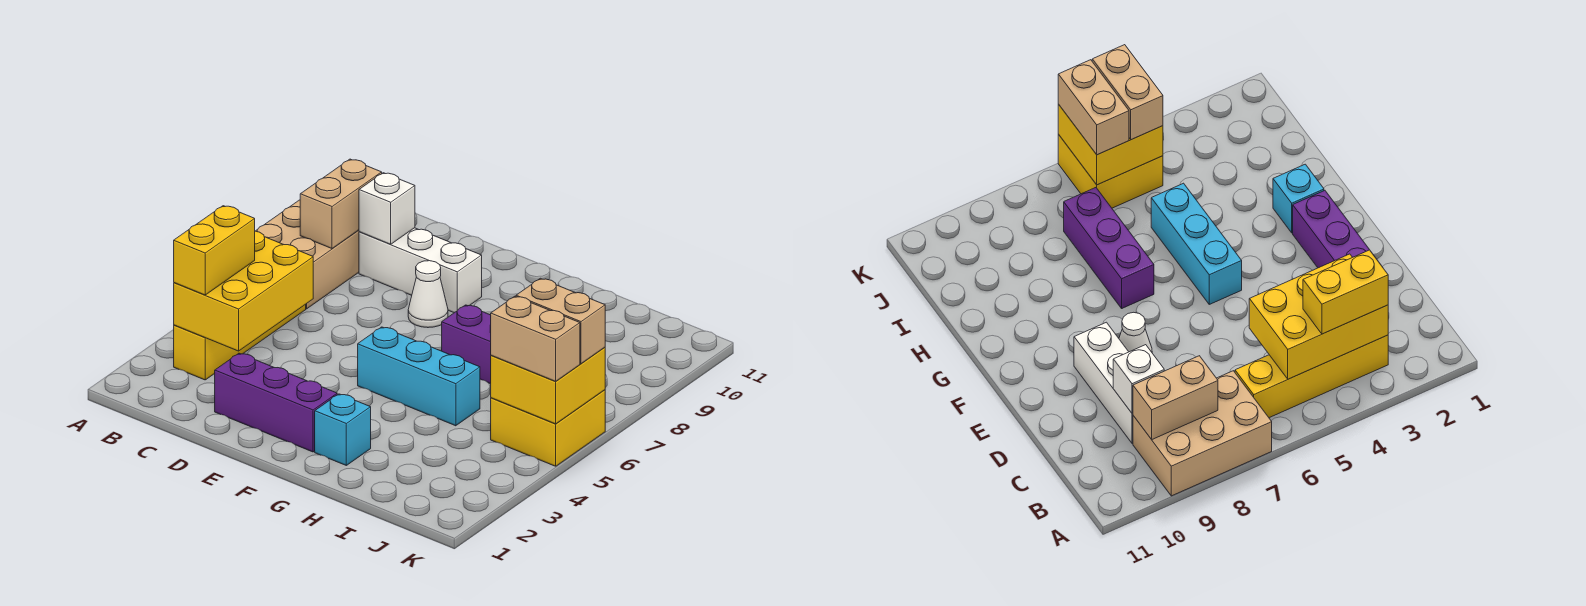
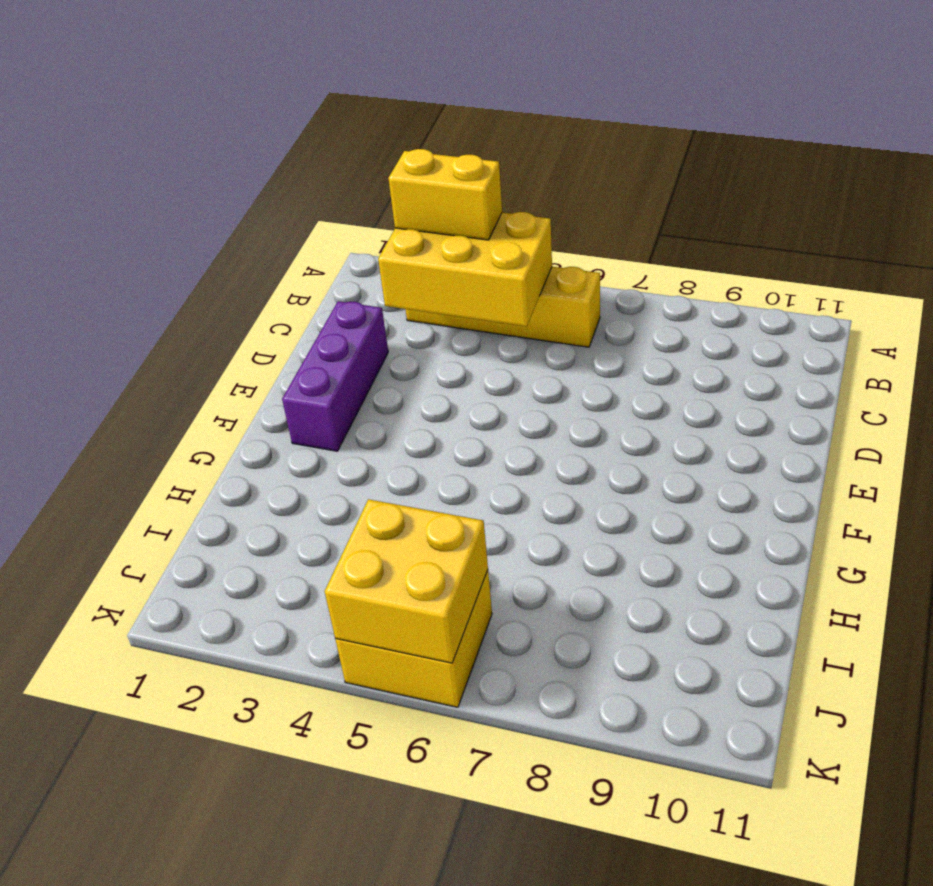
none -> tan brick A7:B9 level 1
none -> white brick C9:E9 level 1
none -> white cone E8 level 1

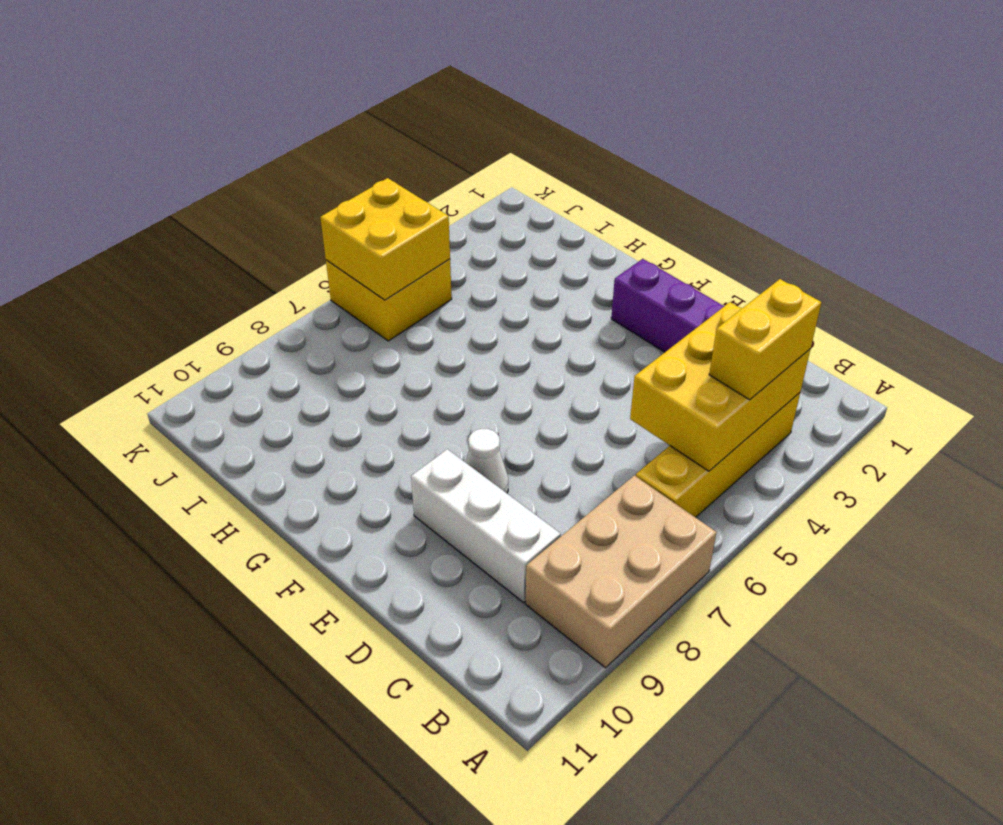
none -> cyan brick F5:H5 level 1
none -> cyan brick G2 level 1
none -> purple brick G7:I7 level 1

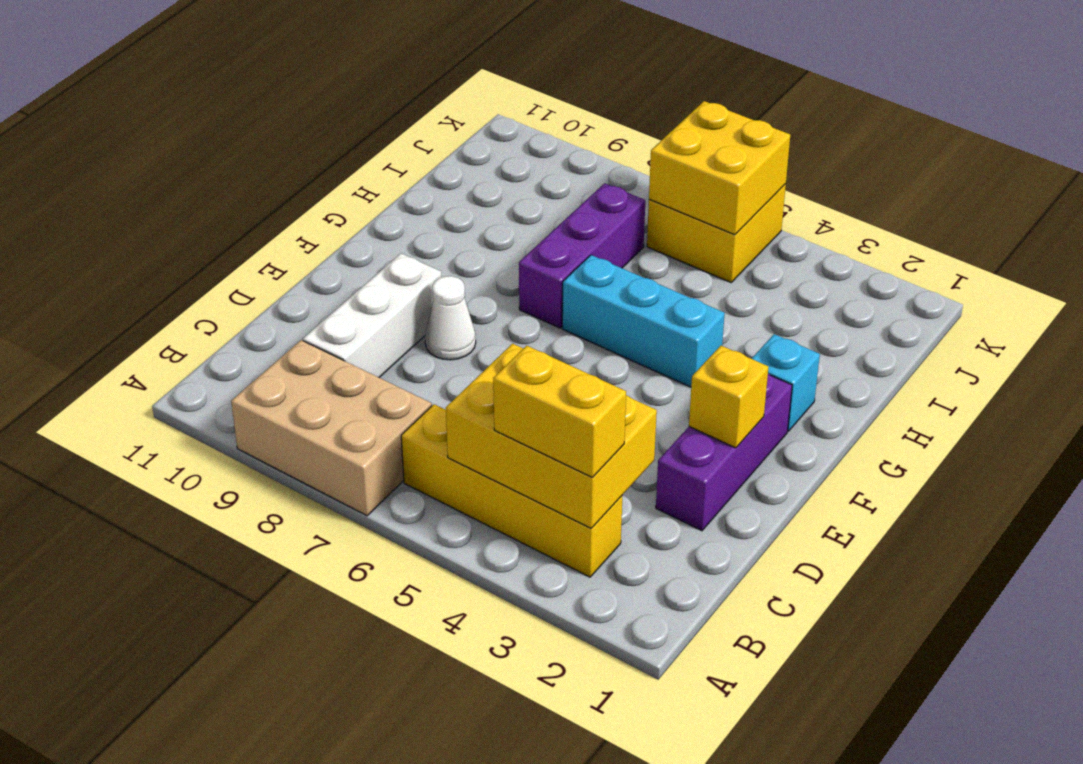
yellow brick E2 level 2 -> none
cyan brick G4:G6 level 1 -> cyan brick F5:H5 level 1
none -> tan brick B8:B9 level 2
none -> white brick C9 level 2
none -> tan brick J5:K5 level 3

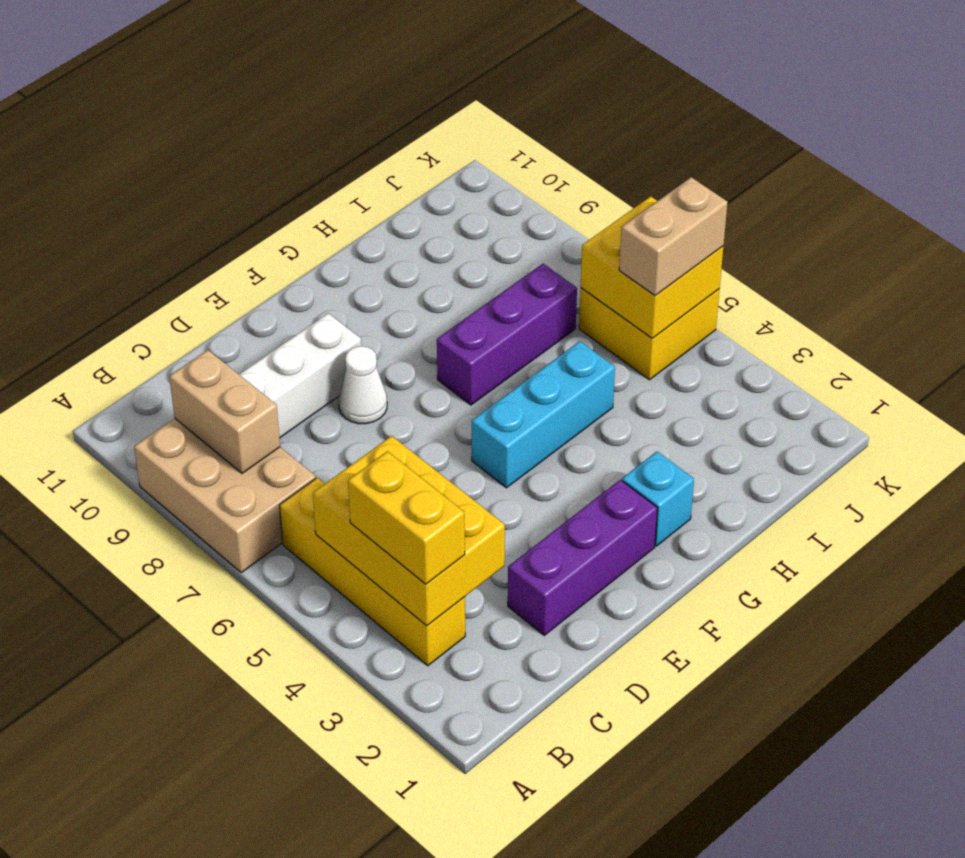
none -> white brick C9 level 2
none -> tan brick J6:K6 level 3

